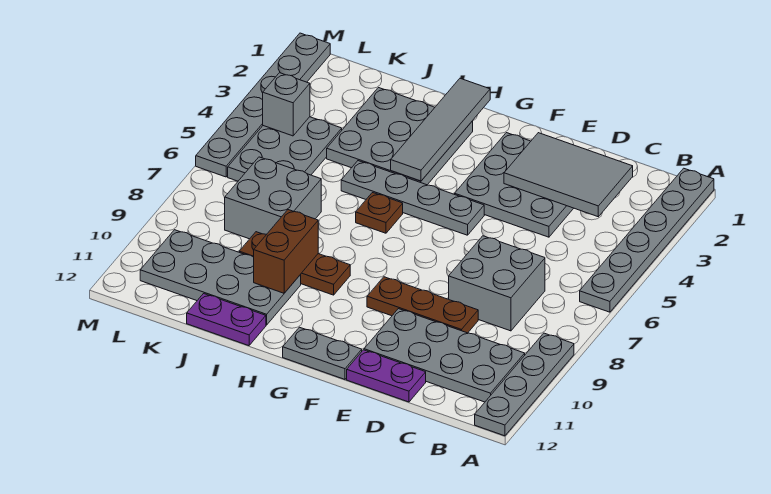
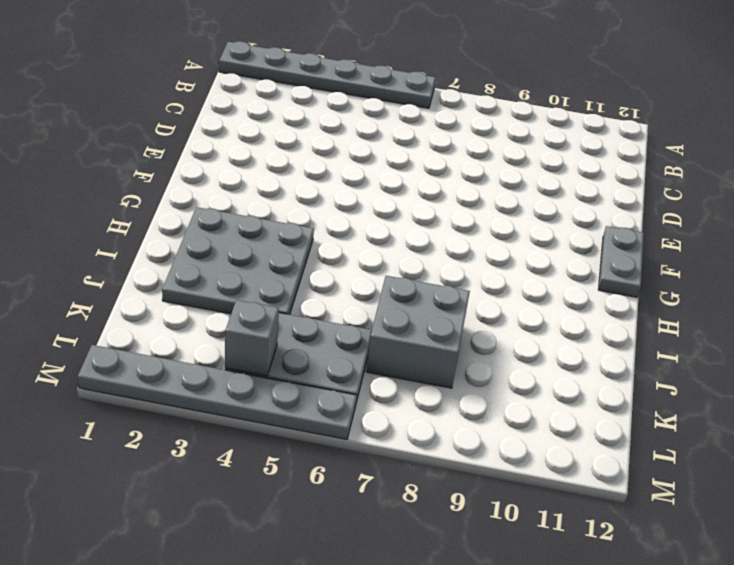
none -> grey plate A9:A12 level 1
none -> grey plate B10:E11 level 1
none -> grey brick C7:D8 level 1

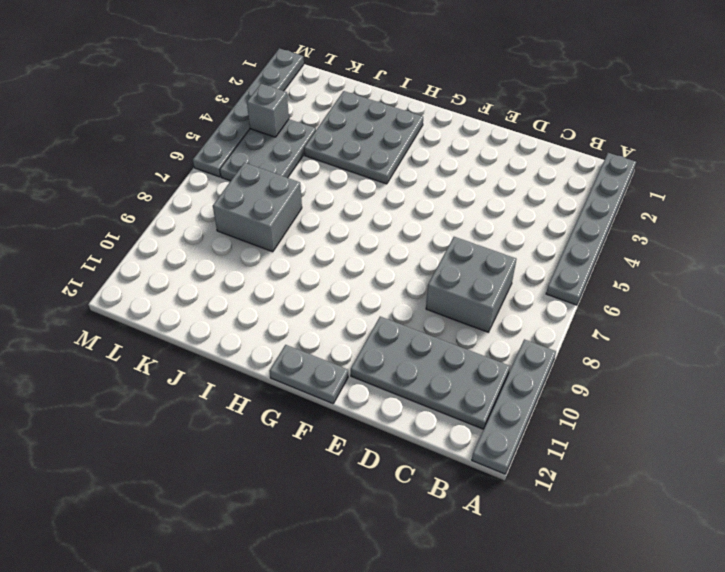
none -> grey plate D2:F4 level 1
none -> brown plate D9:F9 level 1
none -> purple plate D12:E12 level 1

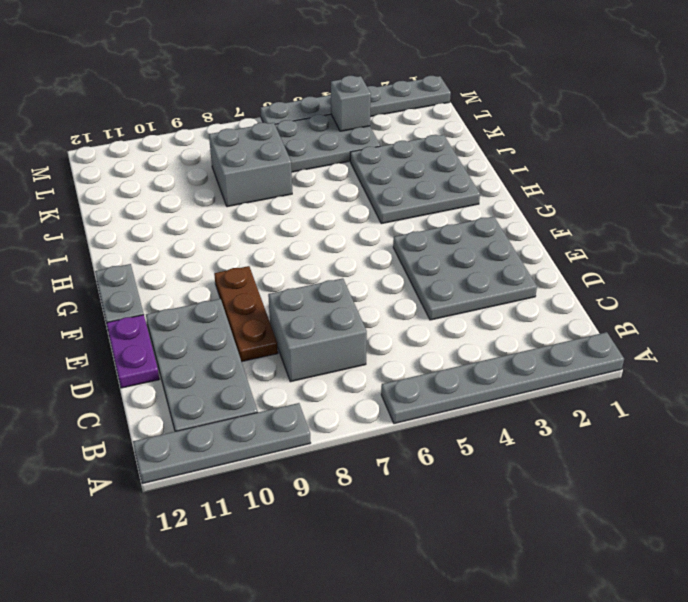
none -> grey plate F5:I5 level 1
none -> brown plate H6 level 1
none -> brown plate H9:J9 level 1

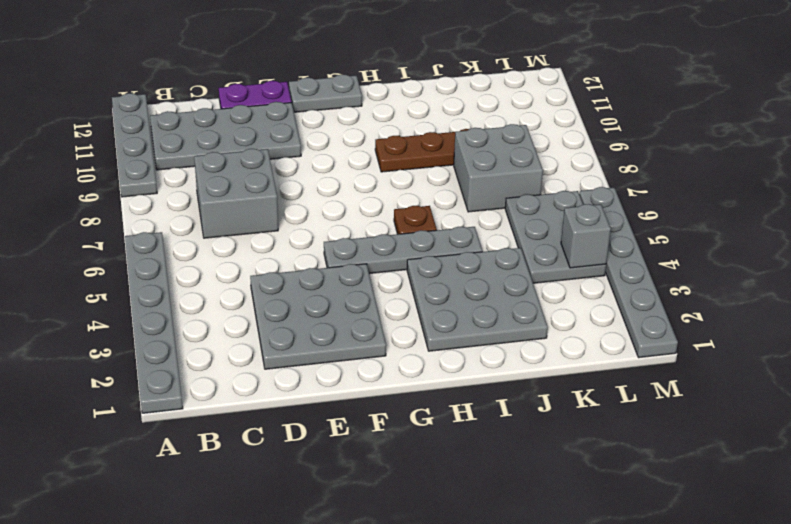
none -> brown plate D9:F9 level 1
none -> grey plate I10:L11 level 1
none -> purple plate I12:J12 level 1

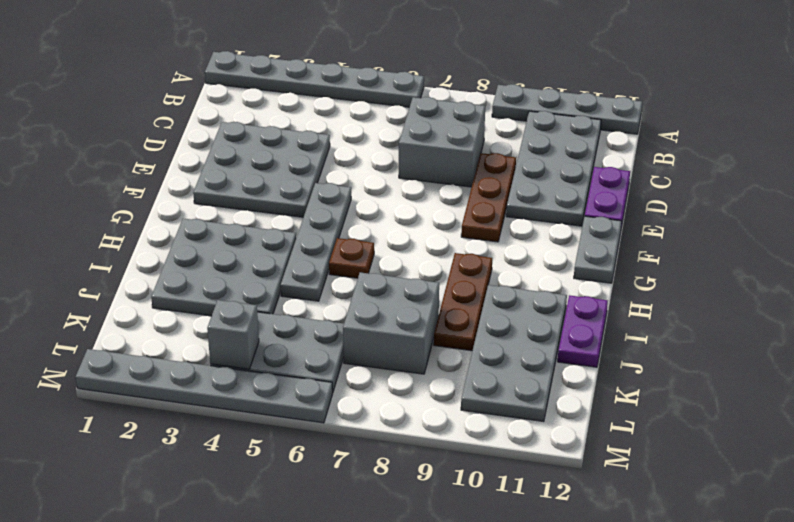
none -> grey tile C2:E3 level 2
none -> grey tile H1:H4 level 2
none -> brown brick I9:I10 level 2

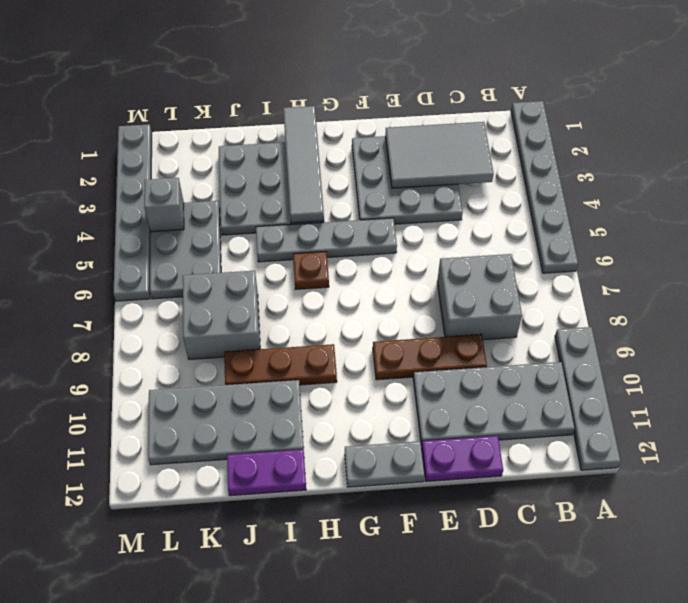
none -> brown brick I9:I10 level 2

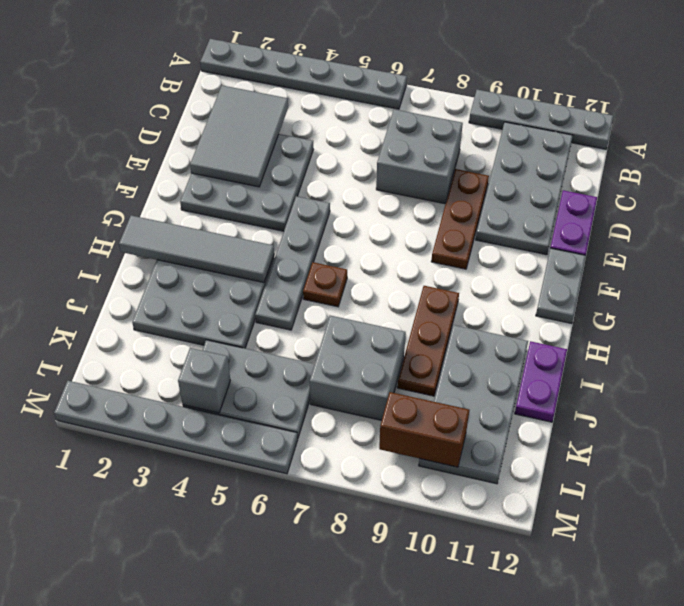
brown brick L9:L10 level 2 -> brown brick I9:I10 level 2

